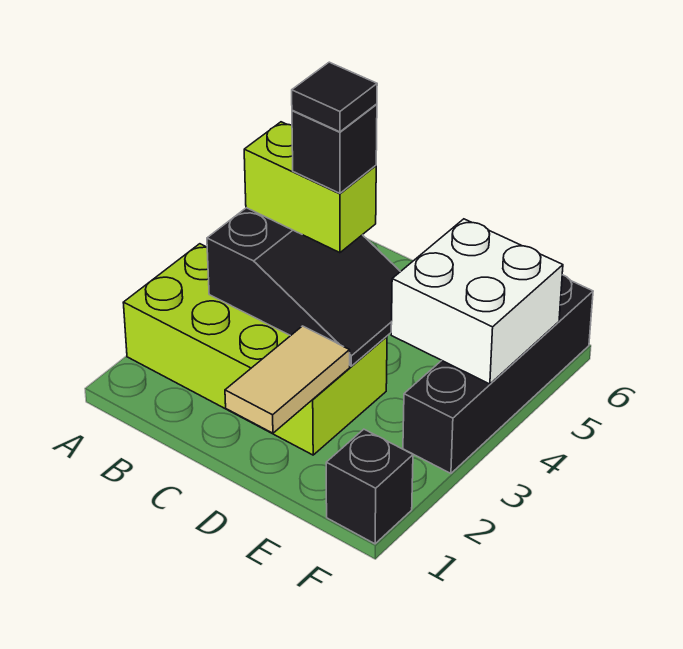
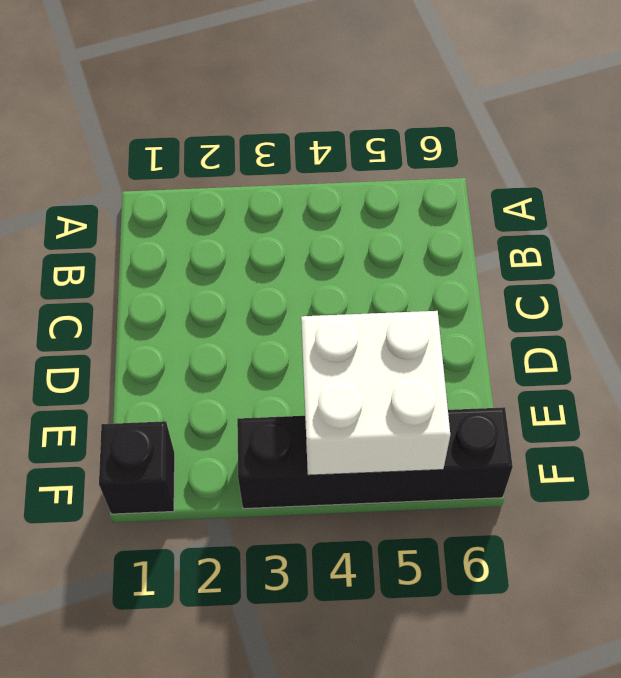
none -> lime brick A2:D3 level 1
none -> black slope B3:D4 level 2 top B

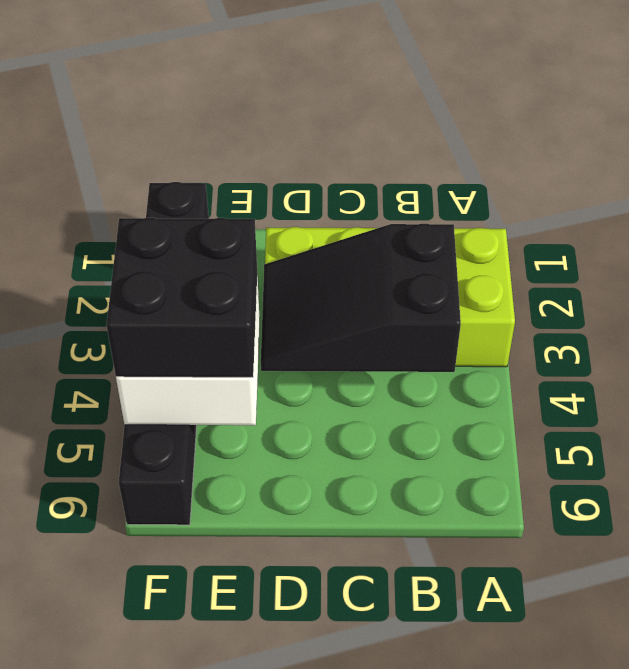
black brick E4:F5 level 3 -> none
none -> tan tile D1:D2 level 2
none -> lime brick B4:C4 level 3

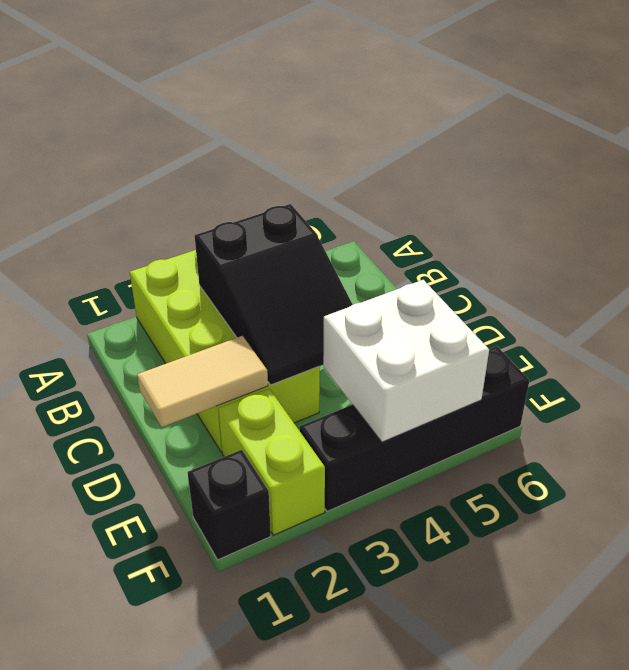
lime brick E2:F2 level 1 -> lime brick B4:C4 level 3
none -> black brick C4 level 4
none -> black tile C4 level 5

